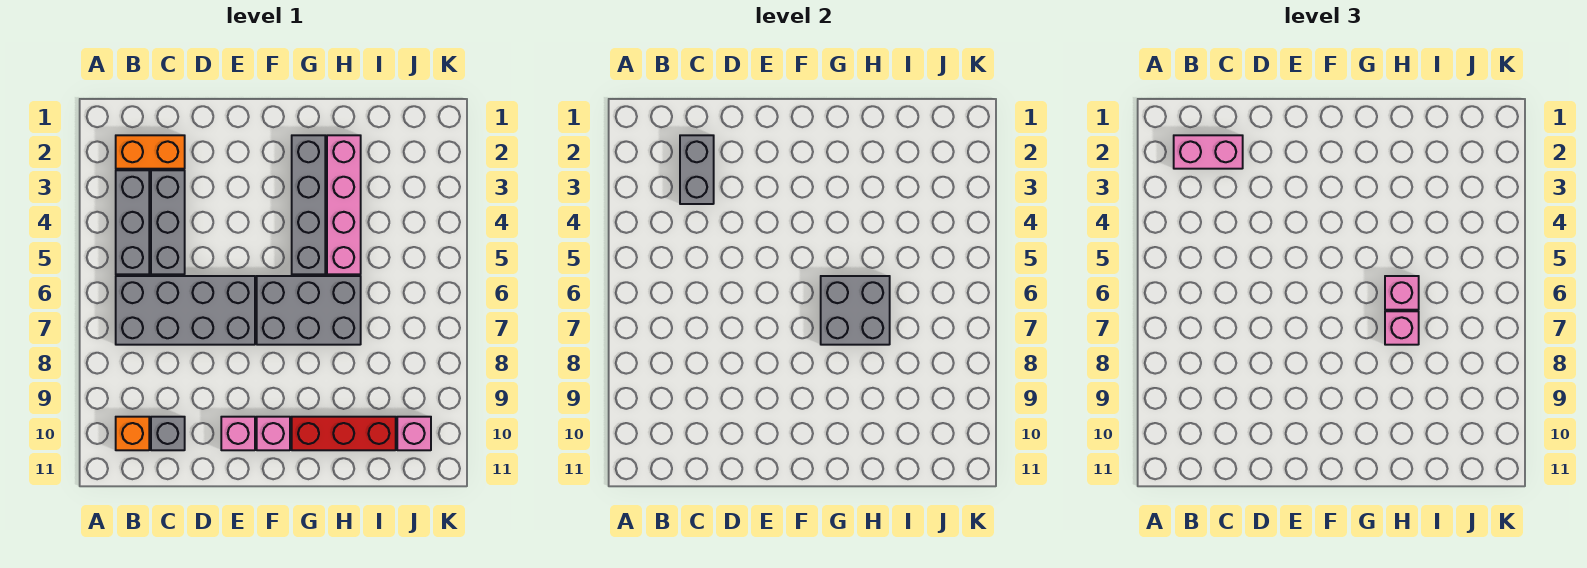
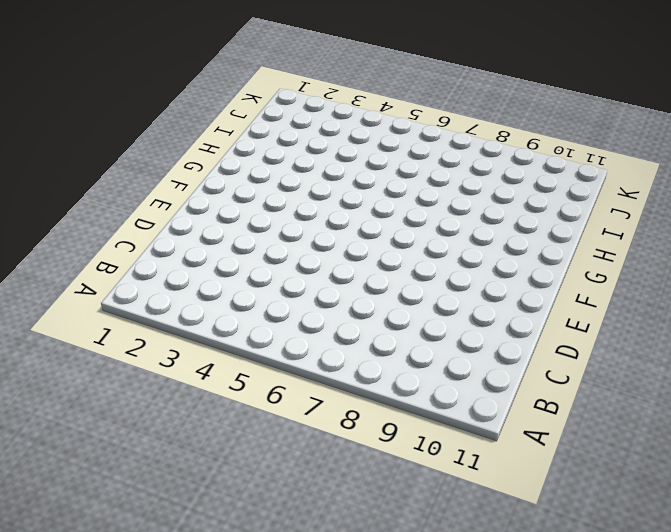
none -> orange brick B2:C2 level 1
none -> grey brick B3:B5 level 1
none -> grey brick B6:E7 level 1

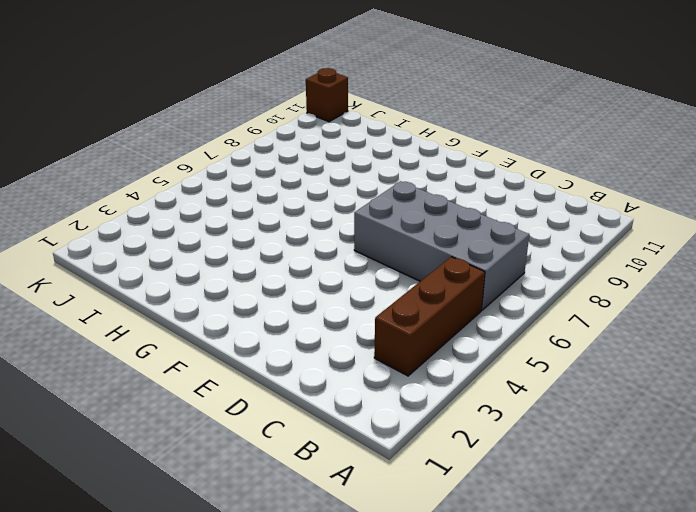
brown brick B3:B5 level 1 -> grey brick B3:B5 level 1
brown brick K11 level 1 -> none
none -> orange brick B2:C2 level 1
none -> orange brick B10 level 1
none -> grey brick C3:C5 level 1

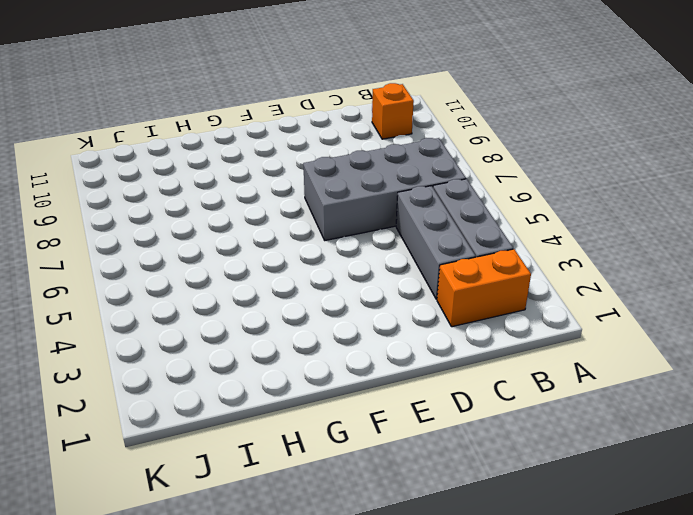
none -> grey brick C10 level 1
none -> pink brick E10 level 1
none -> grey brick F6:H7 level 1

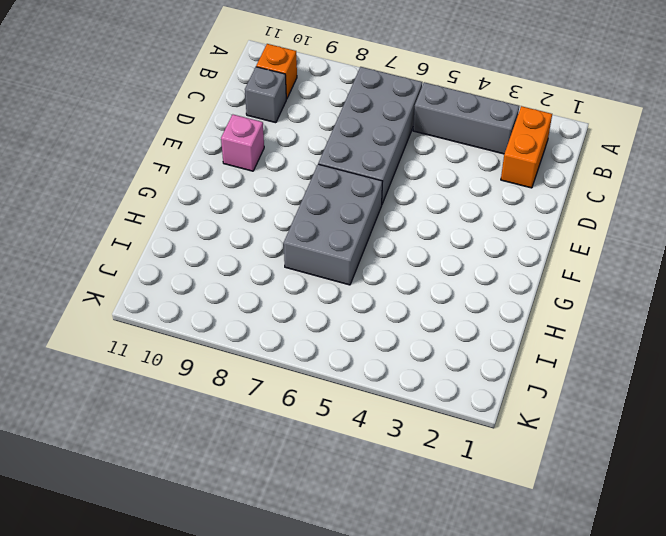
none -> grey brick C3:C5 level 1
none -> pink brick F10 level 1
none -> grey brick G2:G5 level 1

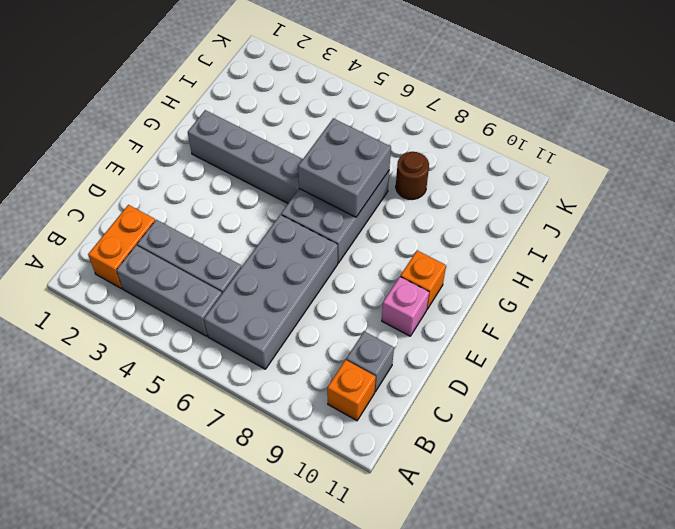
orange brick F10 level 1 -> pink brick F10 level 1
brown round brick I8 level 1 -> none
none -> red brick G10:I10 level 1
none -> pink brick H2:H5 level 1
none -> pink brick J10 level 1

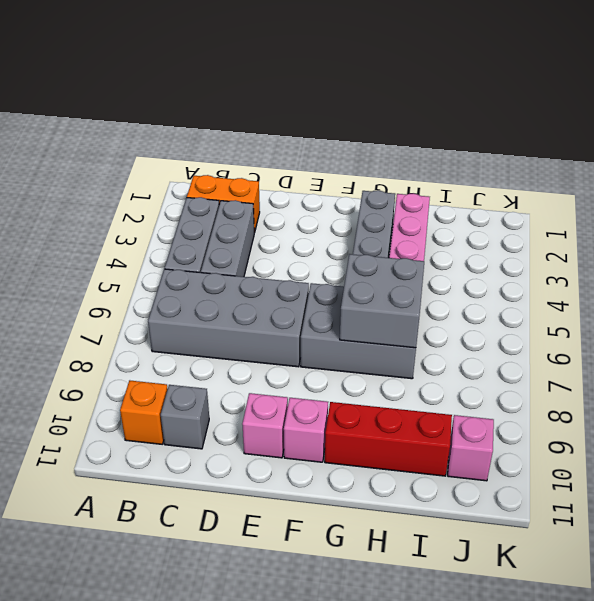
none -> grey brick C2:C3 level 2
none -> pink brick B2:C2 level 3
none -> pink brick H6 level 3

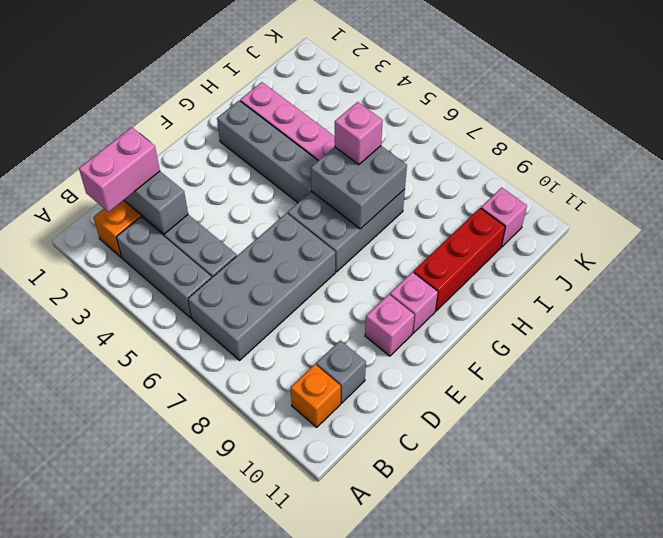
none -> pink brick H7 level 3

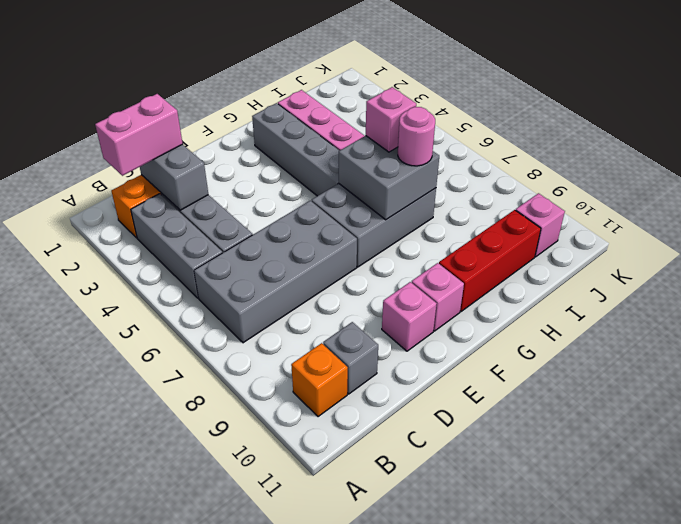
pink round brick H7 level 3 -> pink brick H7 level 3

